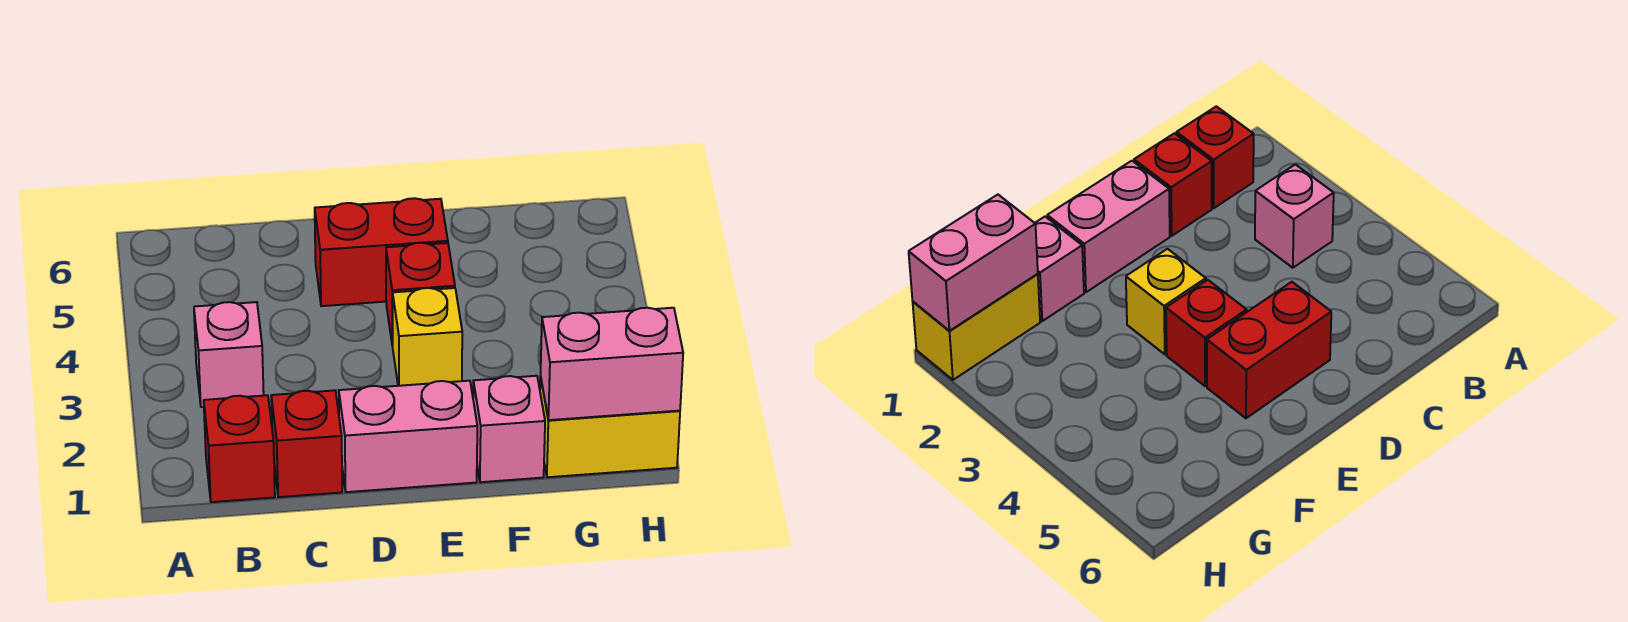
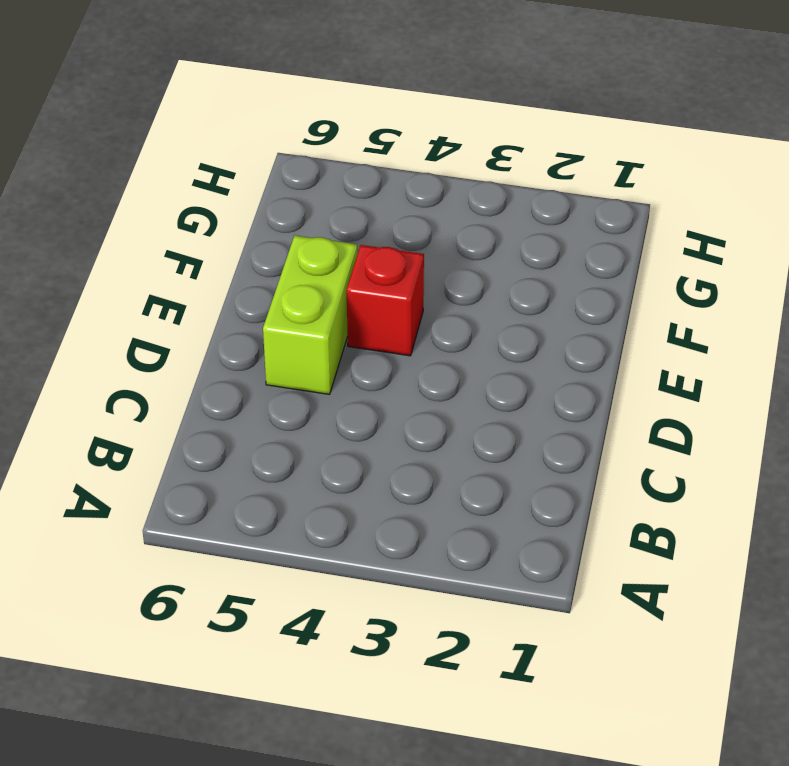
lime brick D5:E5 level 1 -> red brick D5:E5 level 1
none -> red brick B1 level 1
none -> pink brick B3 level 1

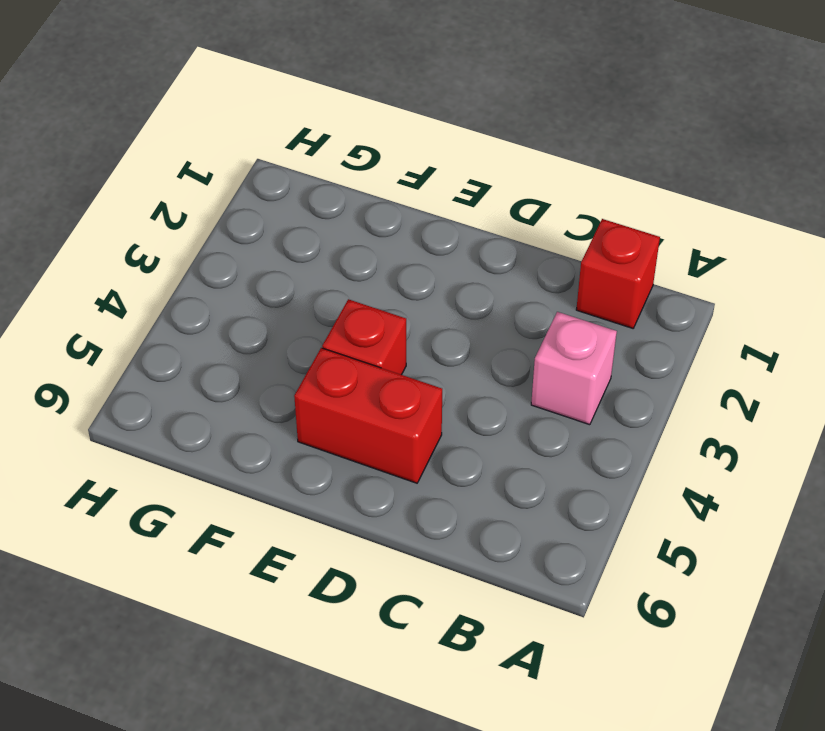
none -> red brick C1 level 1
none -> pink brick D1:E1 level 1

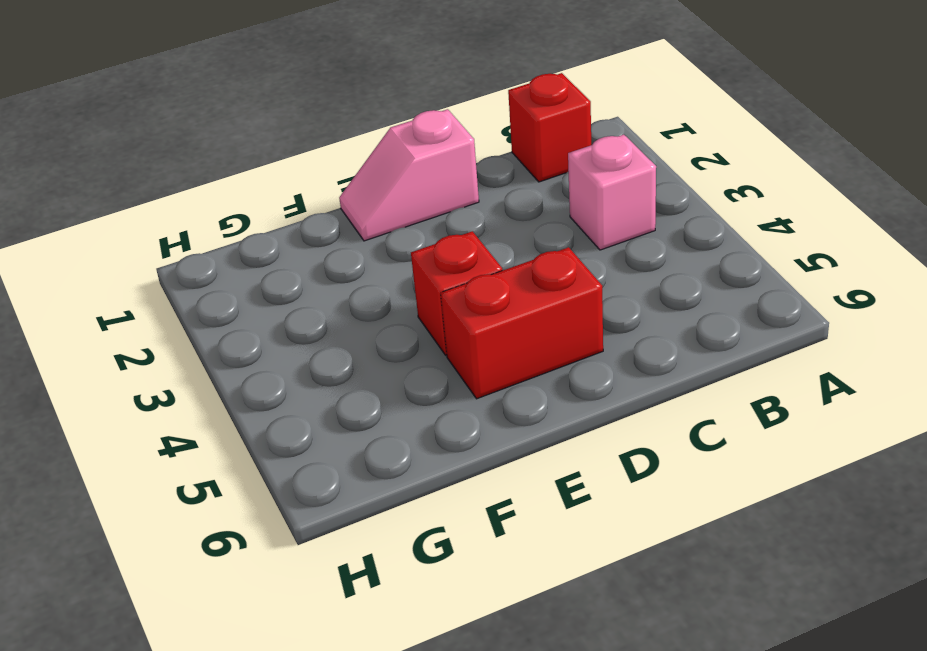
pink slope D1:E1 level 1 top D -> pink brick D1:E1 level 1
none -> red brick C1 level 1
none -> yellow brick E3 level 1

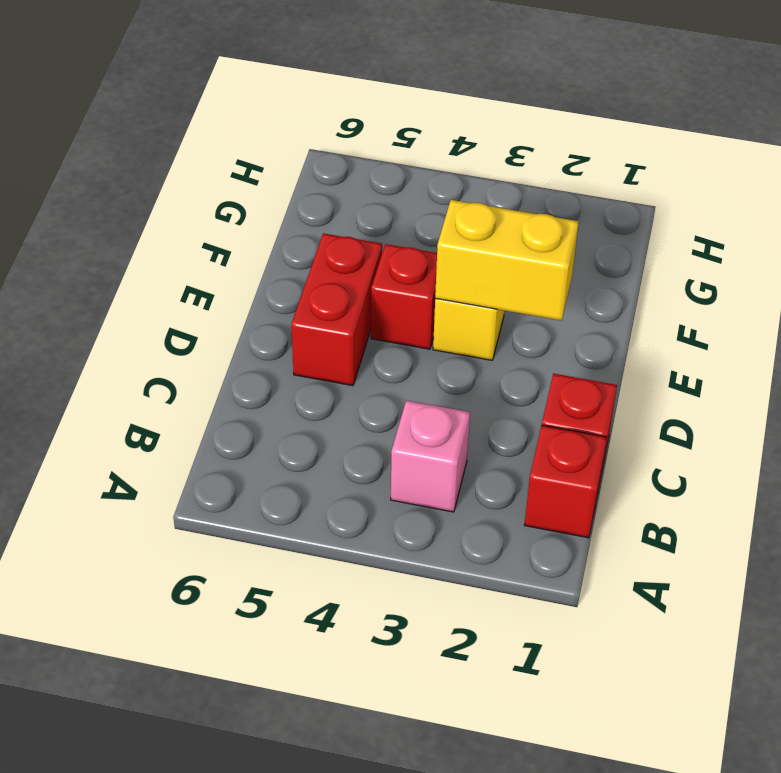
yellow brick E2:E3 level 2 -> yellow brick G1:H1 level 1
none -> pink brick D1:E1 level 1
none -> pink brick F1 level 1

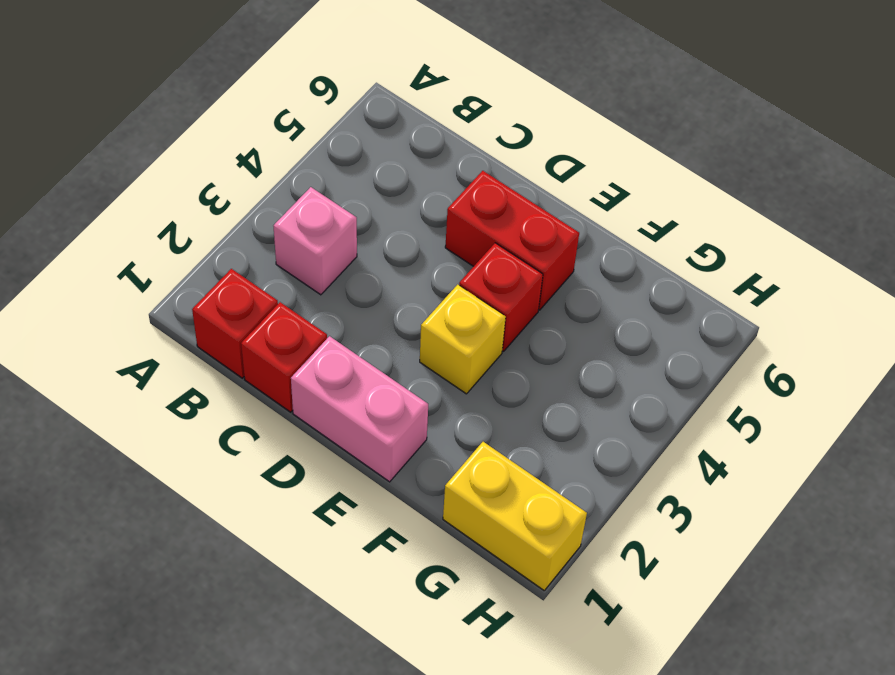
none -> pink brick F1 level 1
none -> pink brick G1:H1 level 2

